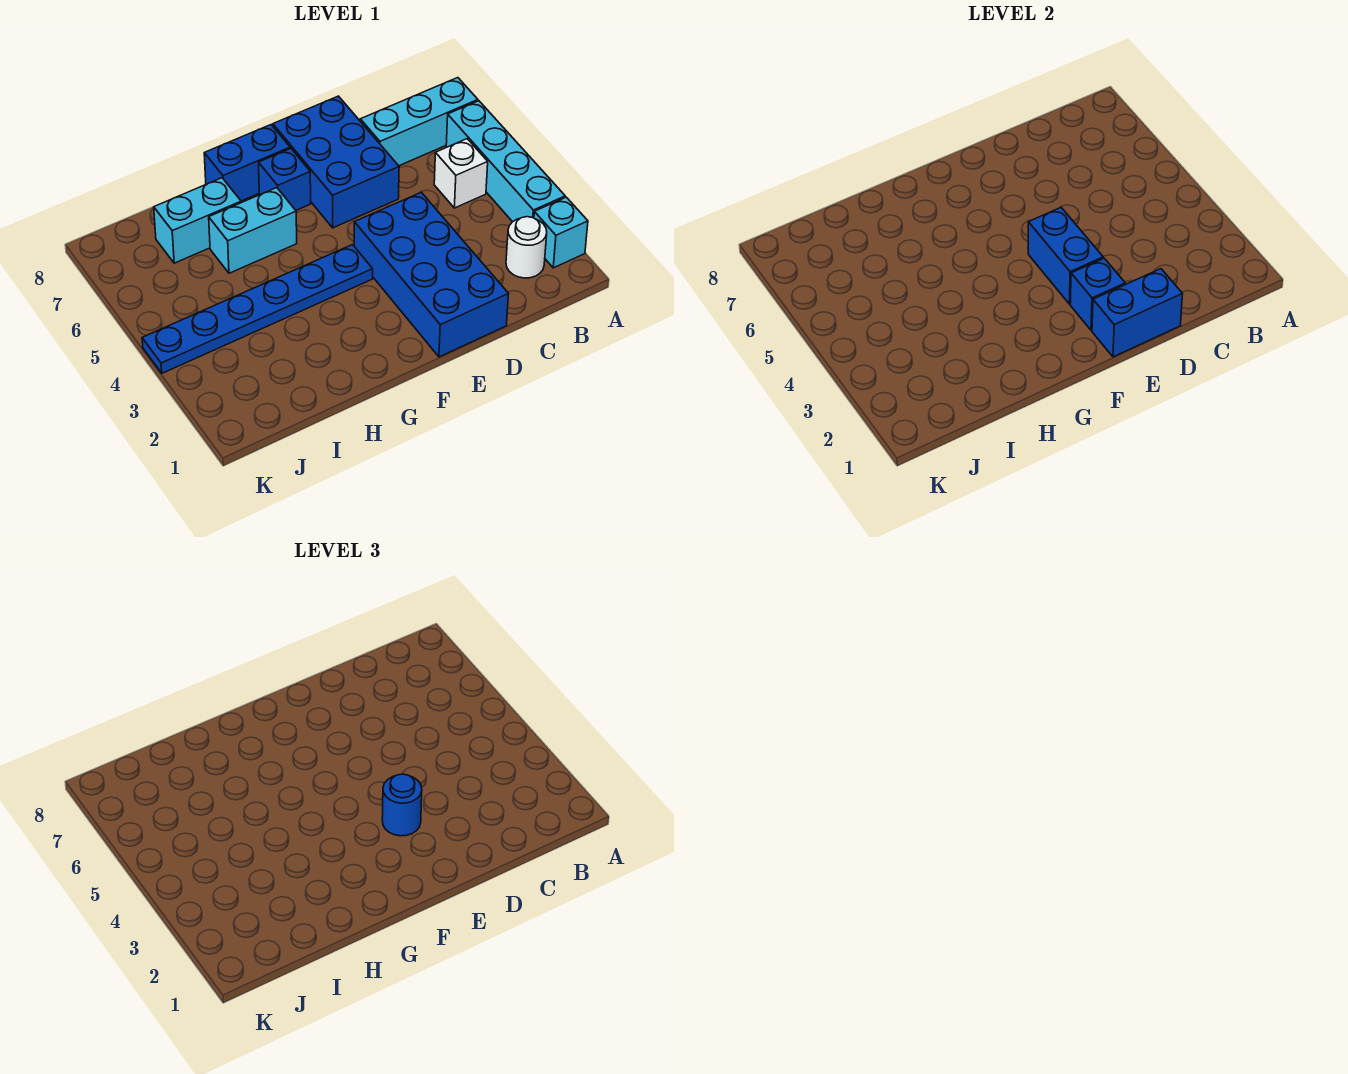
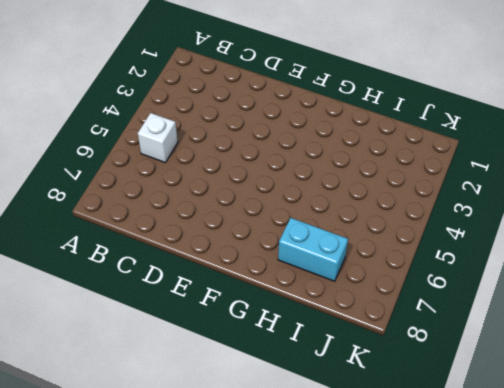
none -> cyan brick A2 level 1
none -> cyan brick A3:A6 level 1
none -> cyan brick A7:C7 level 1

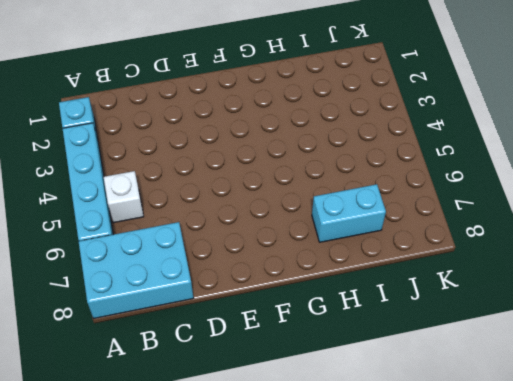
cyan brick A7:C8 level 1 -> cyan brick A7:C7 level 1
none -> white round brick B2 level 1
none -> blue brick D1:E4 level 1
none -> blue brick D6:E8 level 1

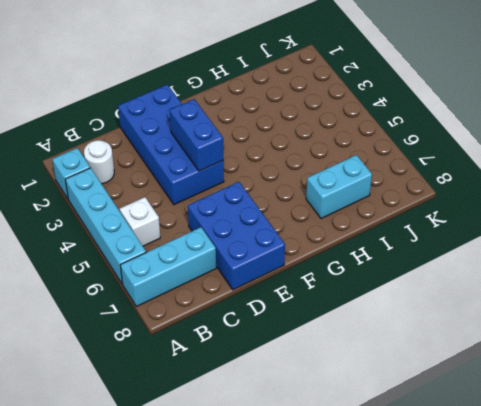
none -> blue plate F4:K4 level 1
none -> blue brick F7 level 1
none -> blue brick F8:G8 level 1

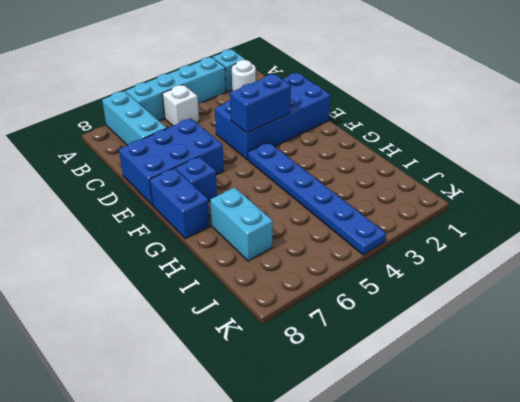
none -> cyan brick G6:H6 level 1
none -> blue brick D1:E1 level 2
none -> blue brick E2 level 2

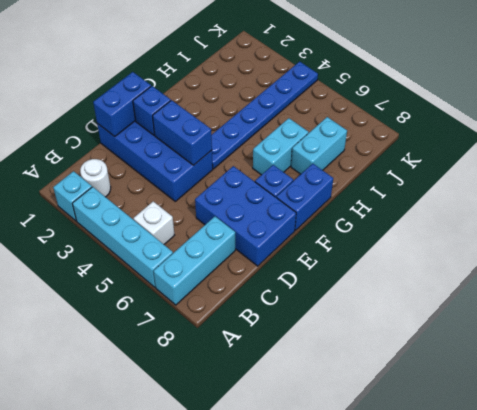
none -> blue round brick E3 level 3

